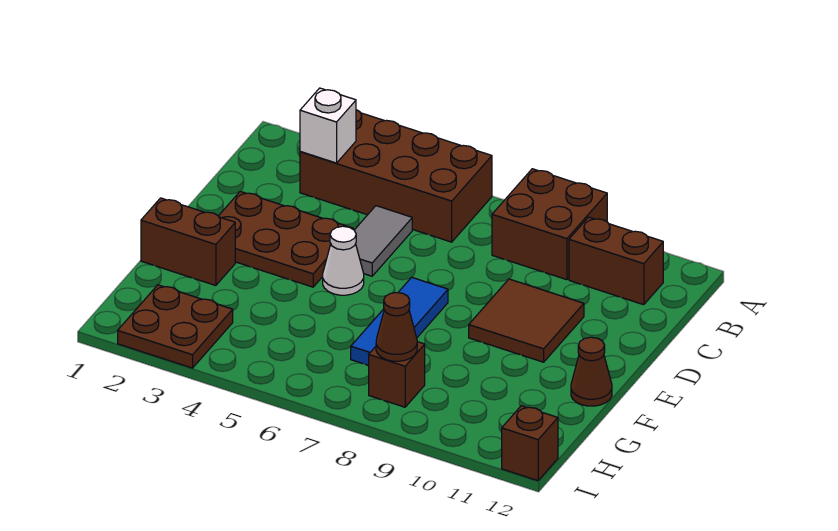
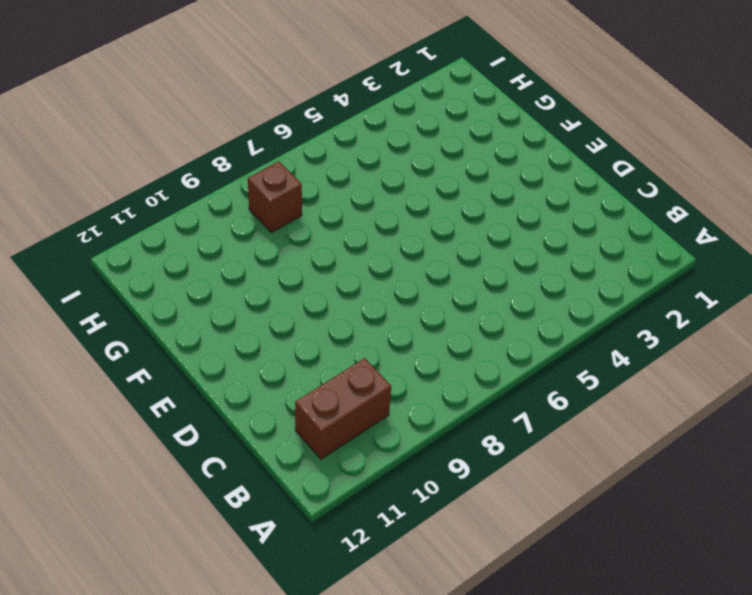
none -> brown brick A3:B6 level 1
none -> brown brick A8:B9 level 1
none -> grey tile C5:D5 level 1

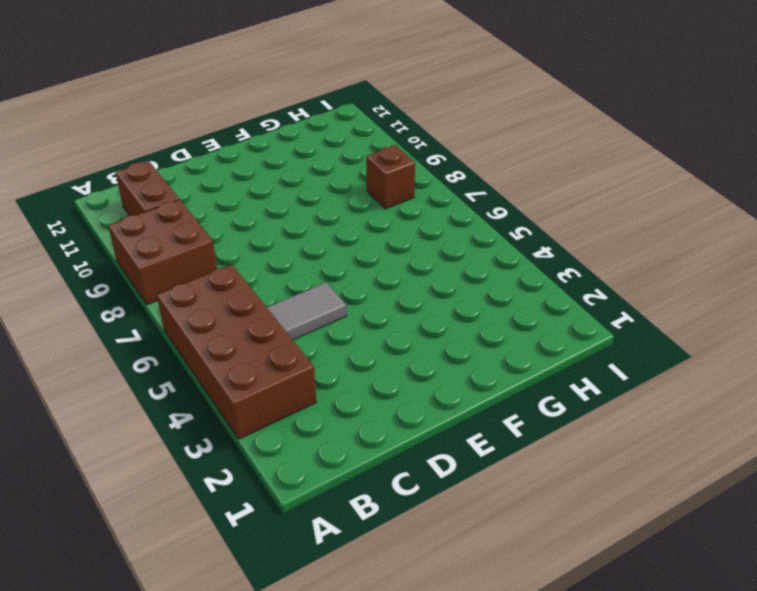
none -> brown plate D2:E4 level 1
none -> brown tile D9:E10 level 1
none -> white cone E5 level 1

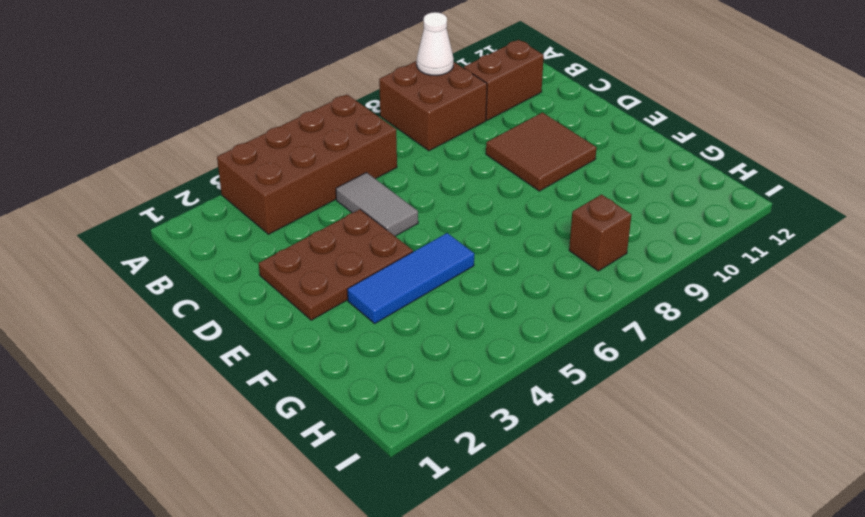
white cone A9 level 2 -> white cone E5 level 1
blue tile F3:F5 level 1 -> blue tile E7:G7 level 1
none -> brown brick F1:F2 level 1
none -> brown cone F12 level 1
none -> brown plate H2:I3 level 1

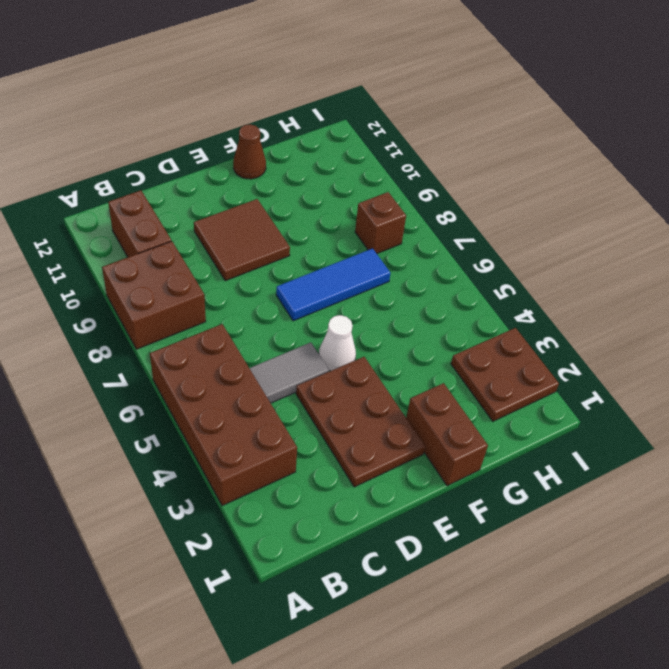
none -> brown brick I12 level 1
none -> white brick B3 level 2
none -> brown cone H8 level 2

